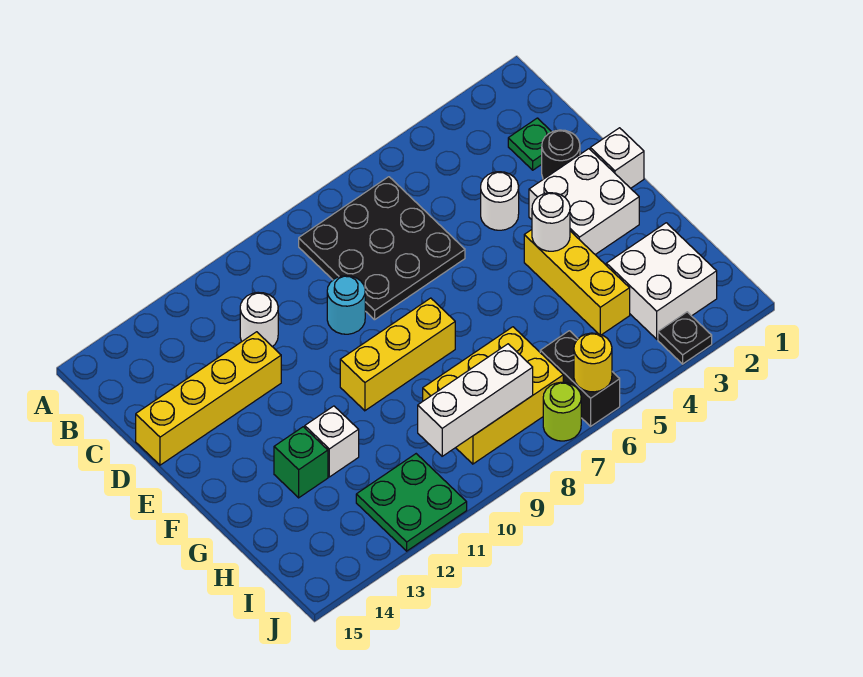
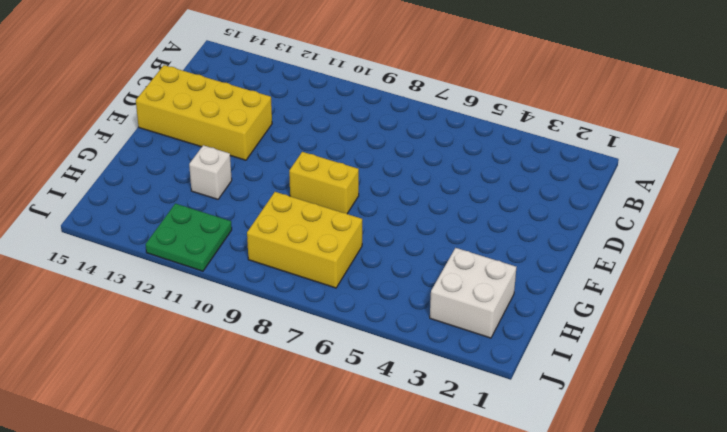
yellow brick D12:E15 level 1 -> yellow brick D12:D15 level 1
yellow brick F8:F9 level 1 -> yellow brick F8:F10 level 1
none -> black plate B6:D8 level 1
none -> green plate C2 level 1
none -> white round brick C11 level 1

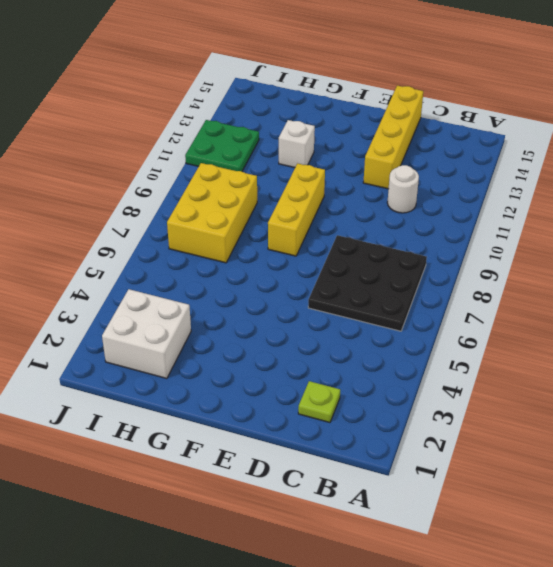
lime plate C2 level 1 -> green plate C2 level 1
none -> black round brick D2 level 1
none -> white round brick D4 level 1
none -> cyan round brick D9 level 1

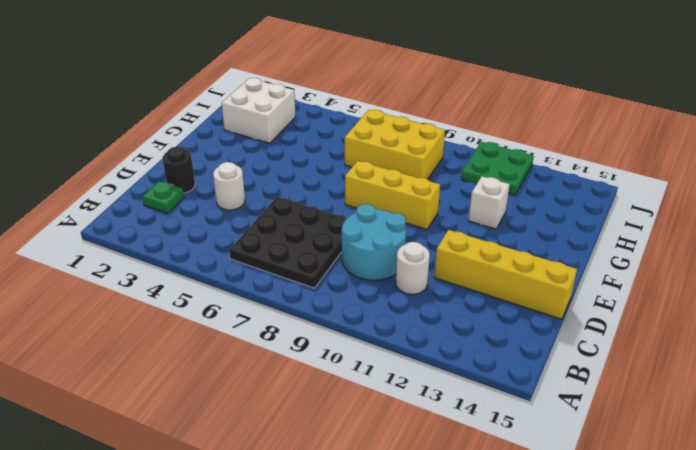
cyan round brick C9:D10 level 1 -> cyan round brick D9 level 1
none -> white brick E1 level 1
none -> white brick E2:F3 level 1
none -> yellow brick F4:H4 level 1

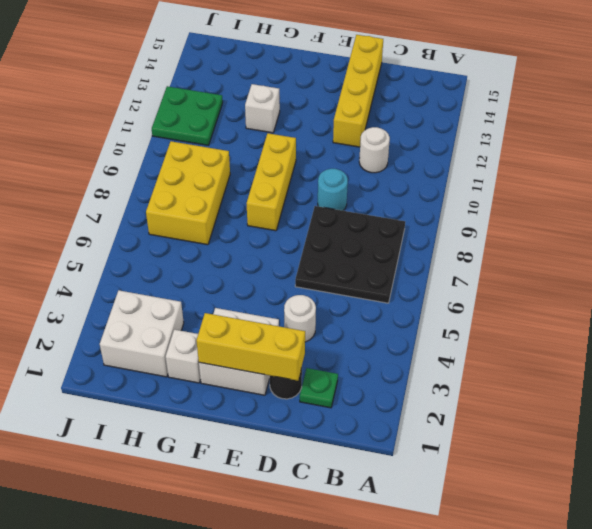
yellow brick D2:F2 level 2 -> yellow brick F4:H4 level 1
white brick G2 level 1 -> white brick E1 level 1
none -> green brick G13 level 1
none -> black brick I6:J6 level 1
none -> black plate J3 level 1

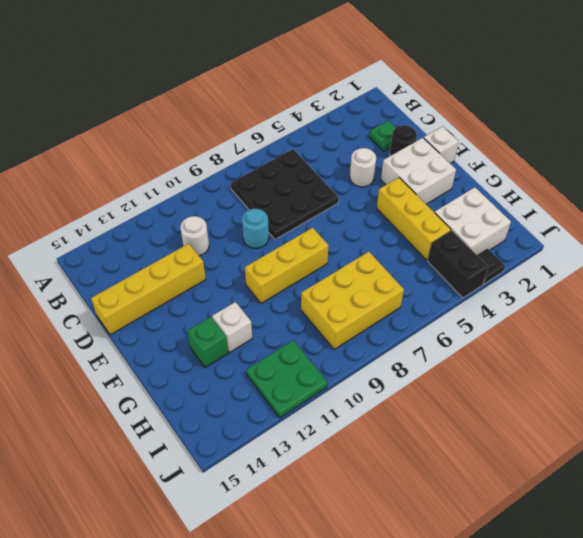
black brick I4:J4 level 1 -> black brick I6:J6 level 1
none -> lime round brick J7 level 1
none -> white round brick F4 level 2
none -> white brick I8:I10 level 2

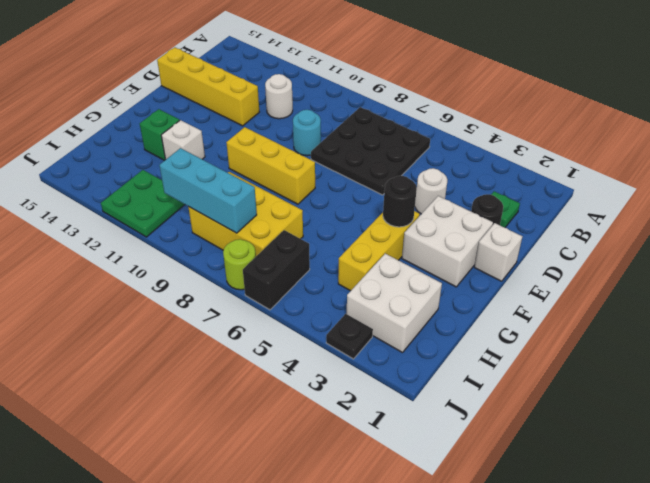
black round brick F4 level 2 -> white round brick F4 level 2
cyan brick I8:I10 level 2 -> white brick I8:I10 level 2
none -> yellow round brick J6 level 2

